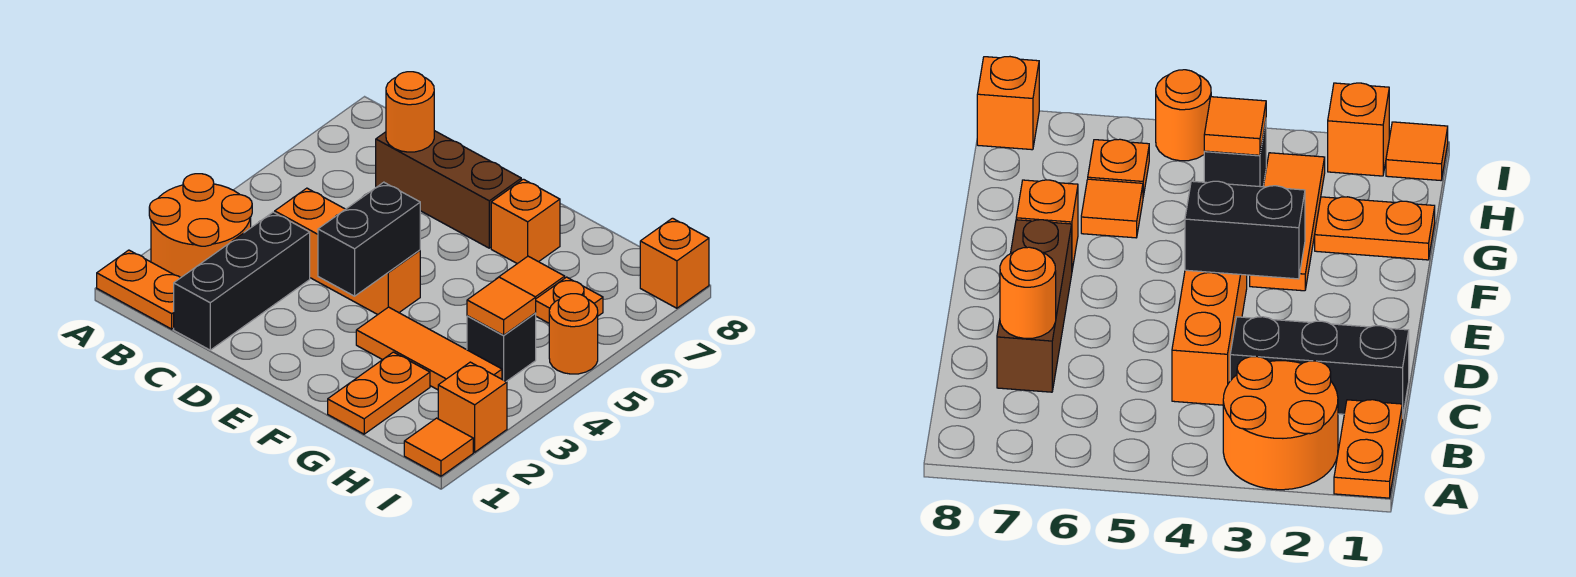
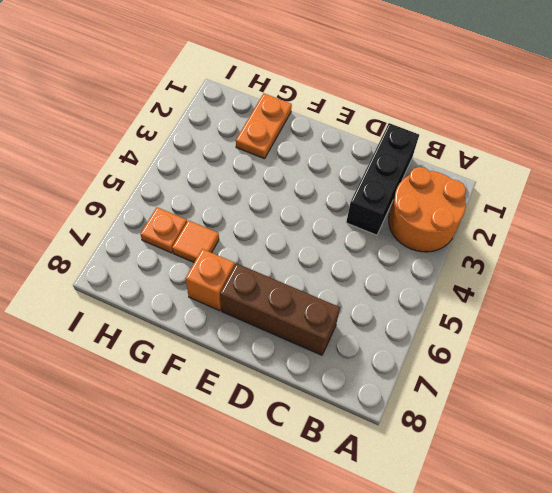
none -> orange plate A1:B1 level 1
none -> orange brick C4:E4 level 1
none -> orange tile F3:H3 level 1

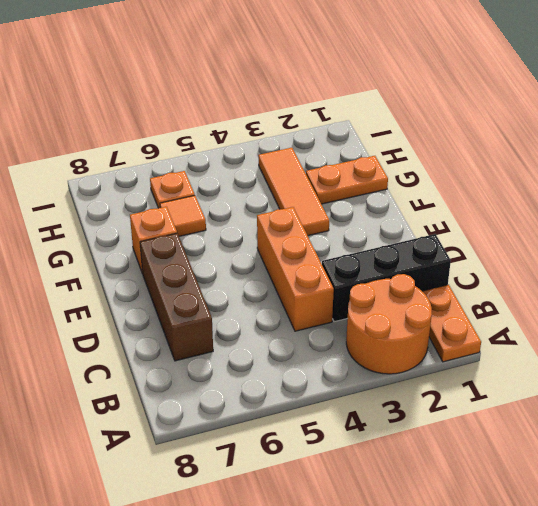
none -> black brick H4 level 1
none -> orange tile I1 level 1
none -> orange brick I2 level 1

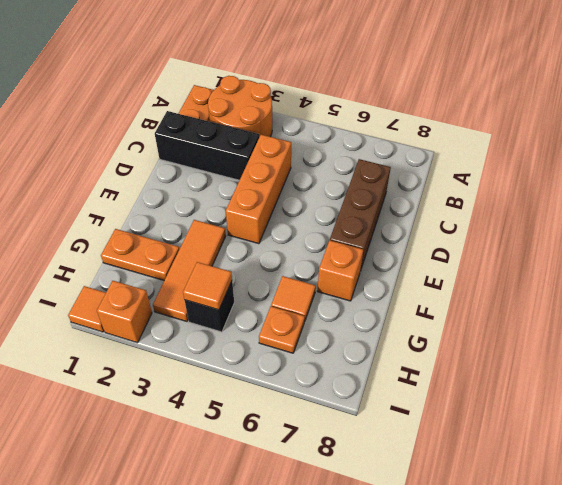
none -> orange round brick I5 level 1
none -> orange brick I8 level 1
none -> orange round brick C7 level 2

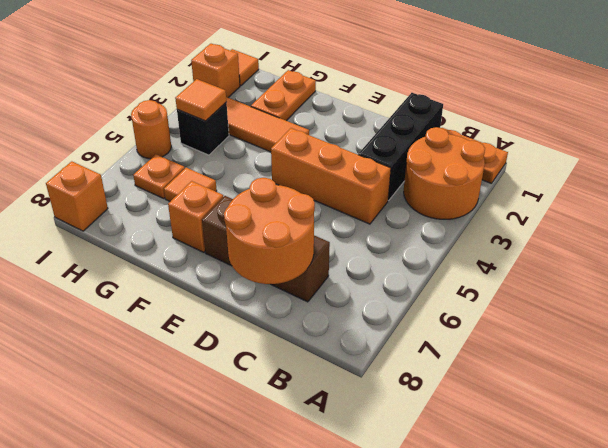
orange round brick C7:D8 level 2 -> orange round brick C7 level 2
none -> black brick E3:E4 level 2

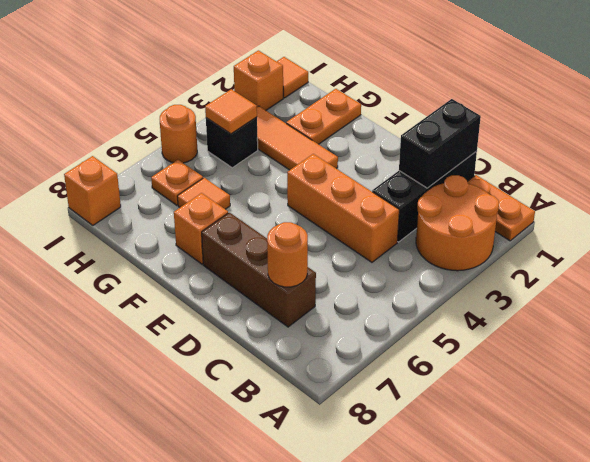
black brick C1:C2 level 2 -> black brick E3:E4 level 2

